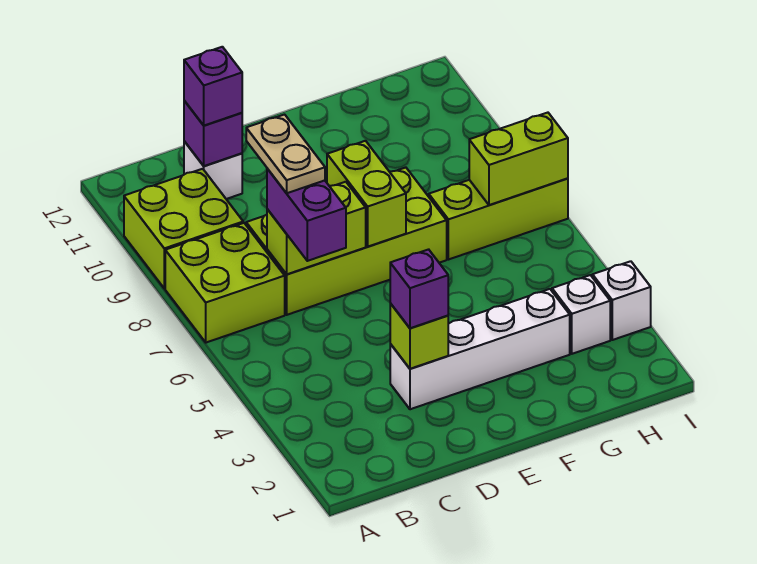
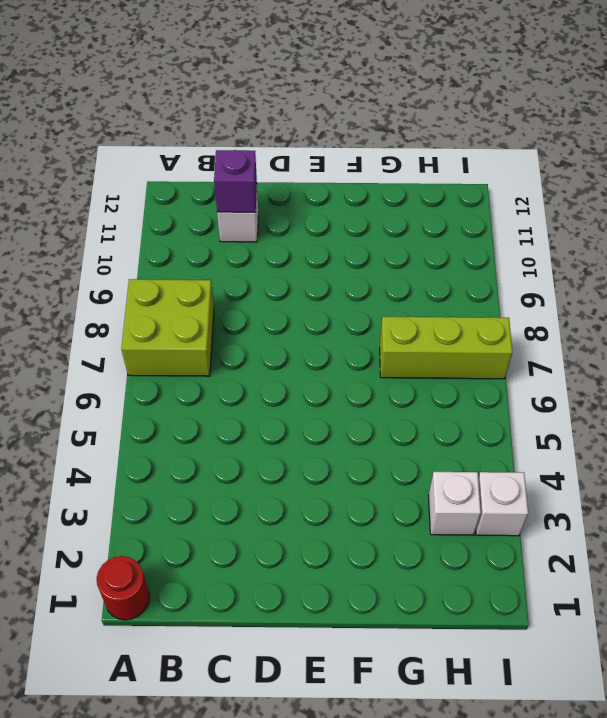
red round brick A1 level 1 -> none
none -> lime brick A9:B10 level 1
none -> lime brick C7:F8 level 1
none -> white brick D3:G3 level 1

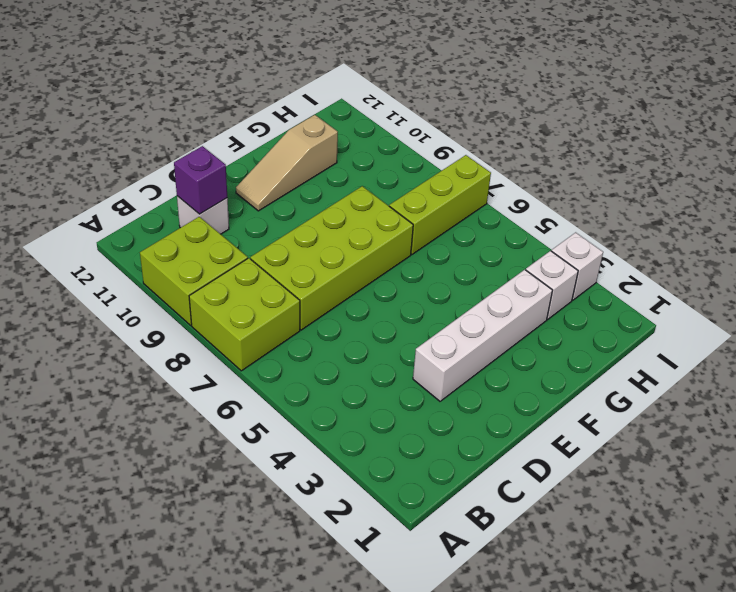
tan slope E11:G11 level 1 top G -> none
none -> lime brick C7:D7 level 2
none -> lime brick D3 level 2
none -> lime brick E7:E8 level 2

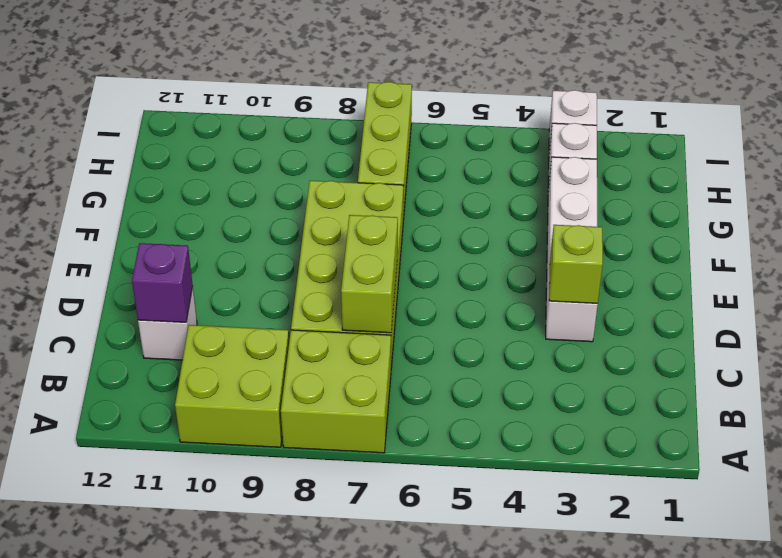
none -> lime brick E7:E8 level 2
none -> lime brick H7:I7 level 2
none -> purple brick C6:C7 level 3

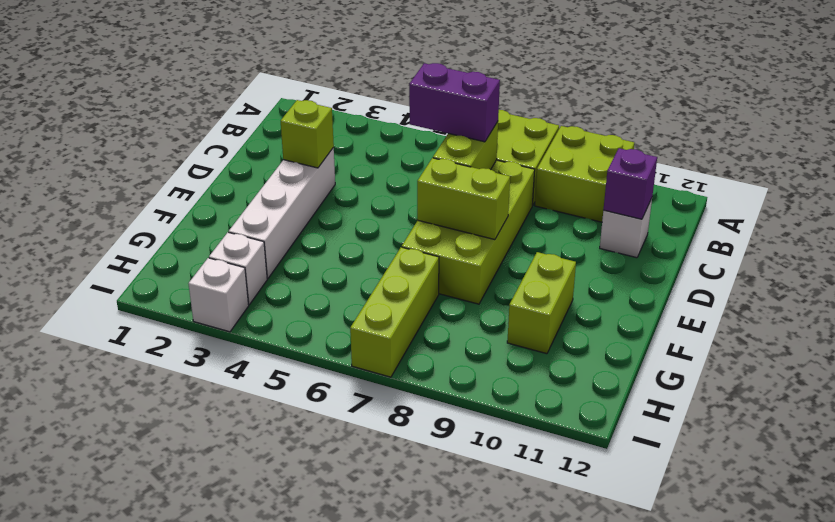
lime brick F10:G10 level 1 -> lime brick H7:I7 level 2
none -> purple brick C11 level 3
none -> purple brick D3 level 3
none -> tan plate C7:C8 level 4

